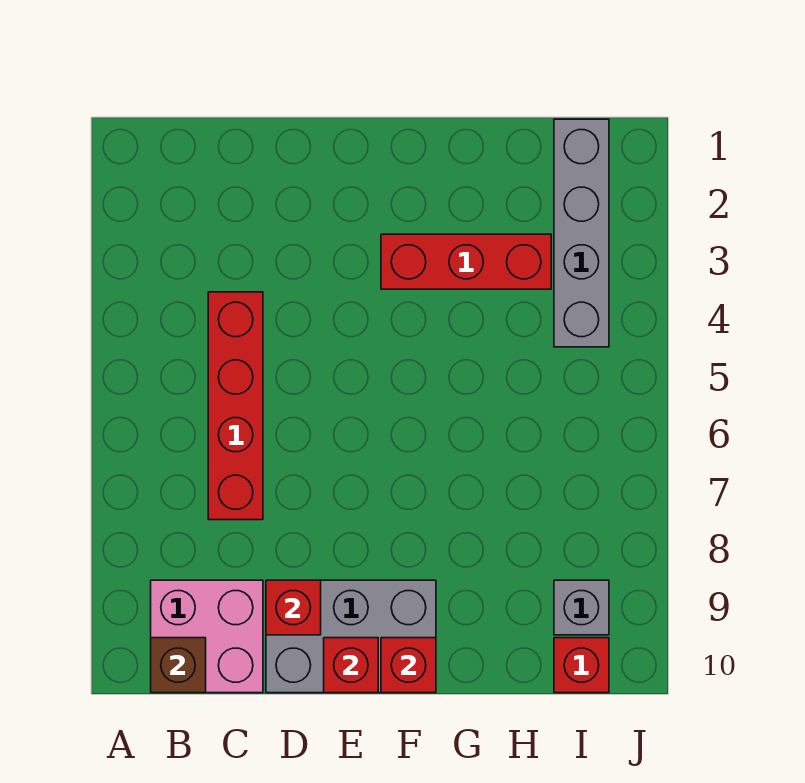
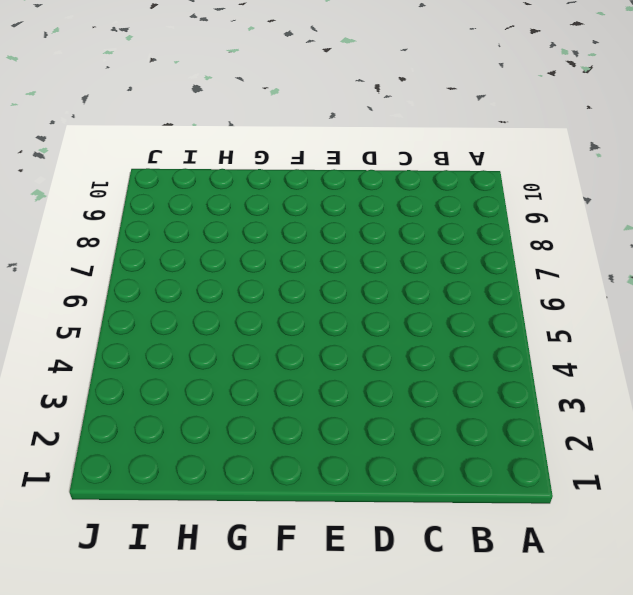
none -> pink brick B9:C10 level 1
none -> red brick C4:C7 level 1

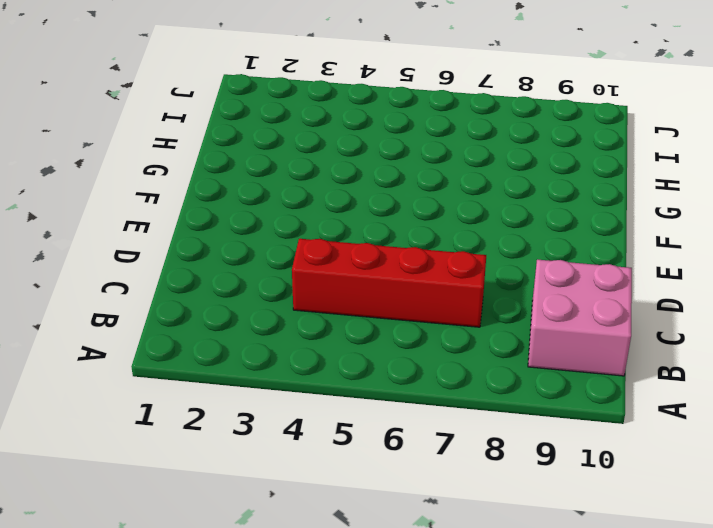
none -> grey brick D9:F10 level 1
none -> red brick F3:H3 level 1

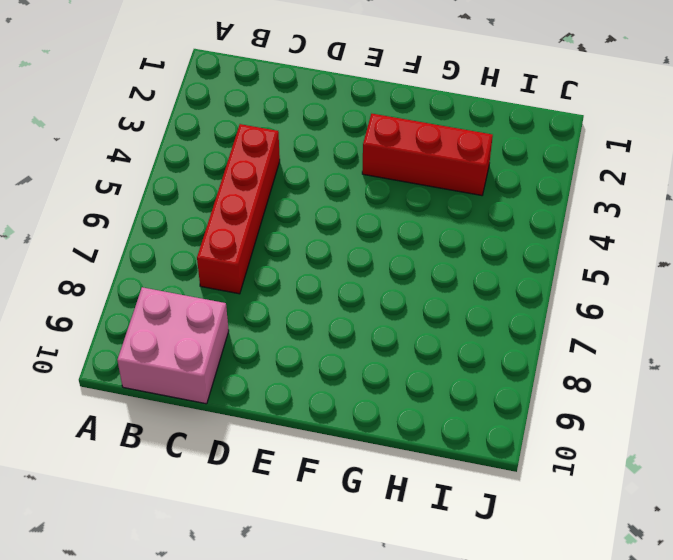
none -> grey brick D9:F10 level 1
none -> grey brick I1:I4 level 1

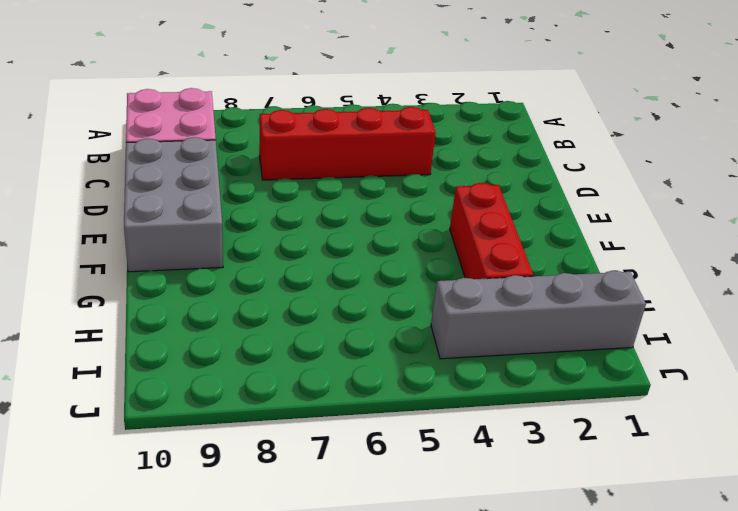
none -> grey brick I9 level 1
none -> red brick I10 level 1

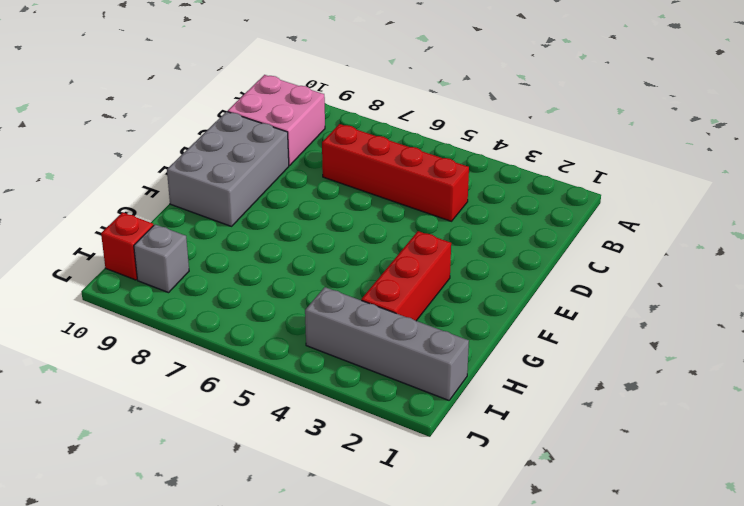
none -> brown brick B10 level 2
none -> red brick D9 level 2

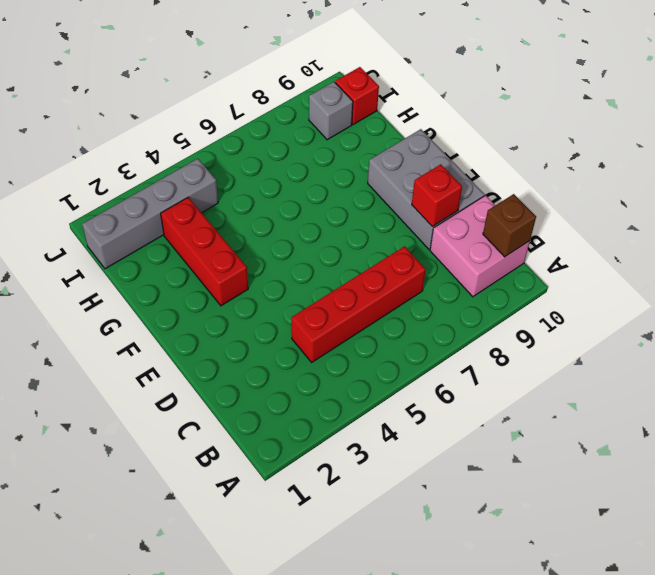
none -> red brick E10 level 2
none -> red brick F10 level 2

